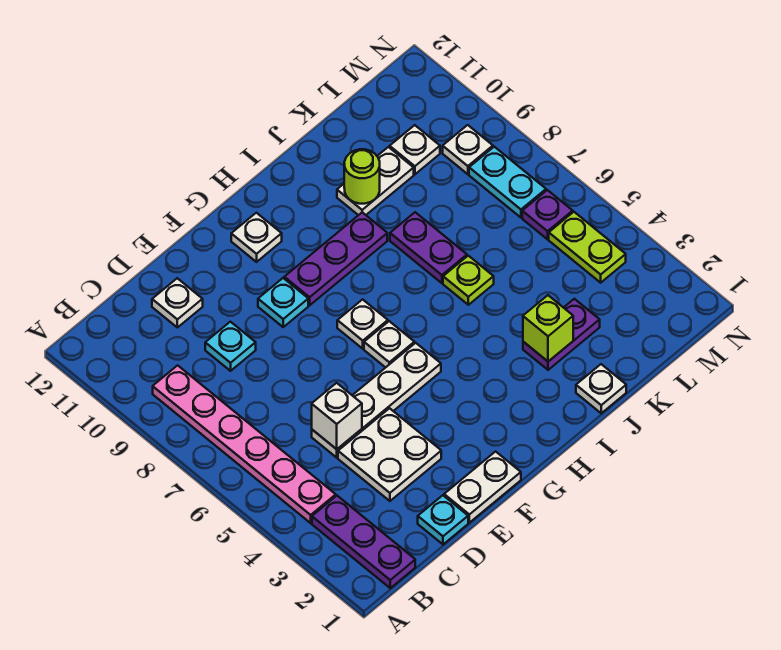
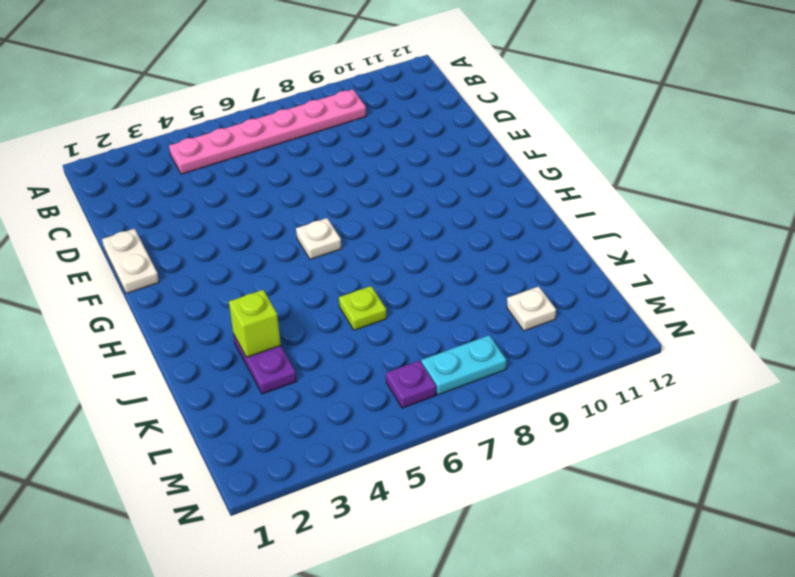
none -> purple plate B1:B3 level 1
none -> cyan plate D1 level 1
none -> white plate D3:E4 level 1

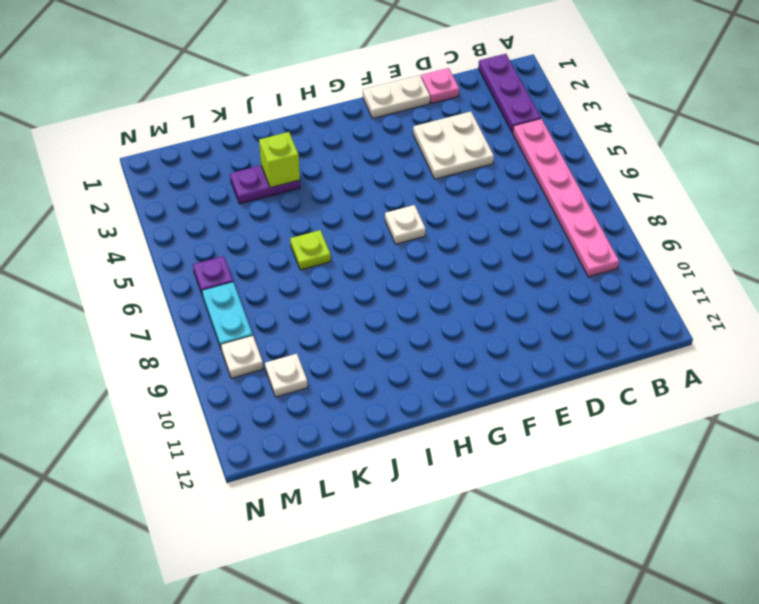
pink plate D1 level 1 -> cyan plate D1 level 1
none -> white plate D5:G5 level 1
none -> cyan plate D9 level 1
none -> white plate D11 level 1

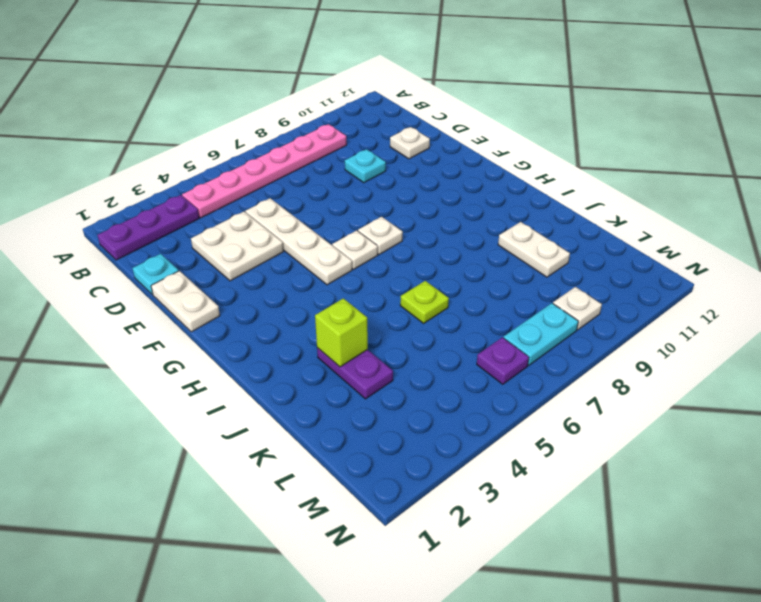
none -> cyan plate F9 level 1
none -> purple plate G9:I9 level 1
none -> white plate G11 level 1

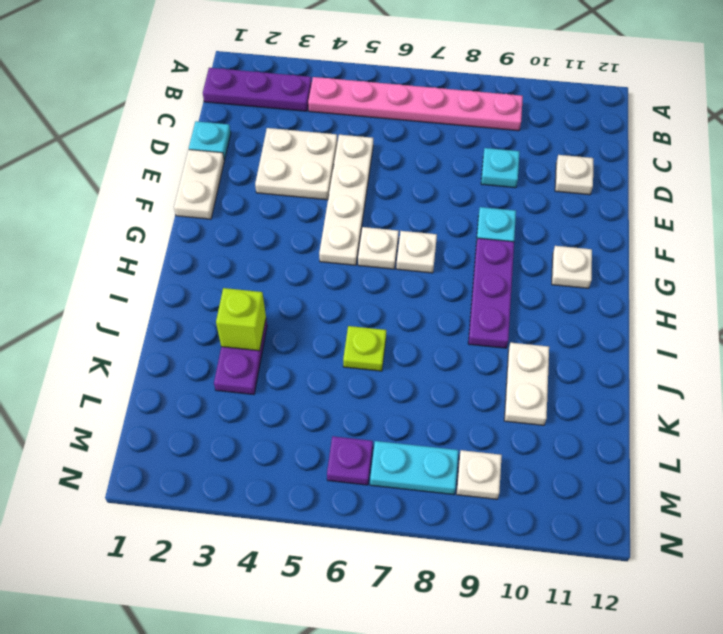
none -> white plate J1 level 1
none -> purple plate J7:J8 level 1
none -> white plate L10 level 1

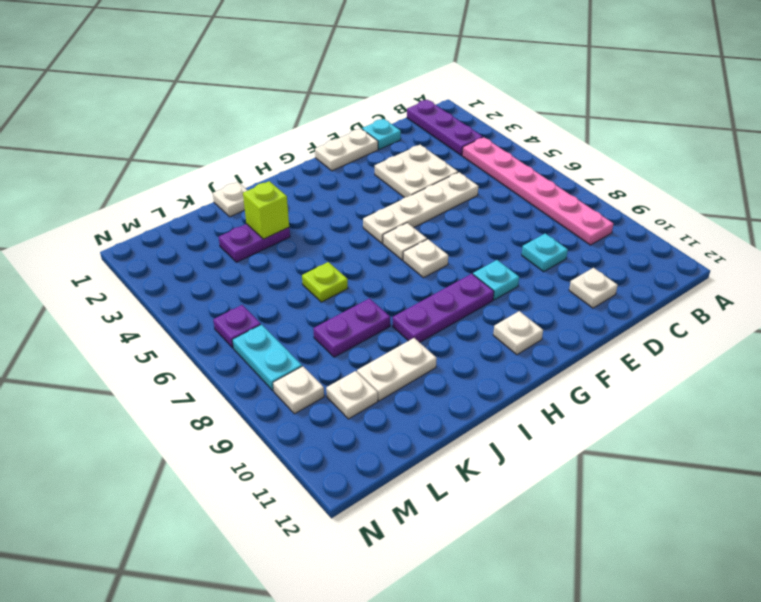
purple plate J8:K8 level 1 -> purple plate J7:J8 level 1
none -> lime plate M4:M5 level 1
none -> white brick D5 level 2
none -> lime round brick J10 level 2

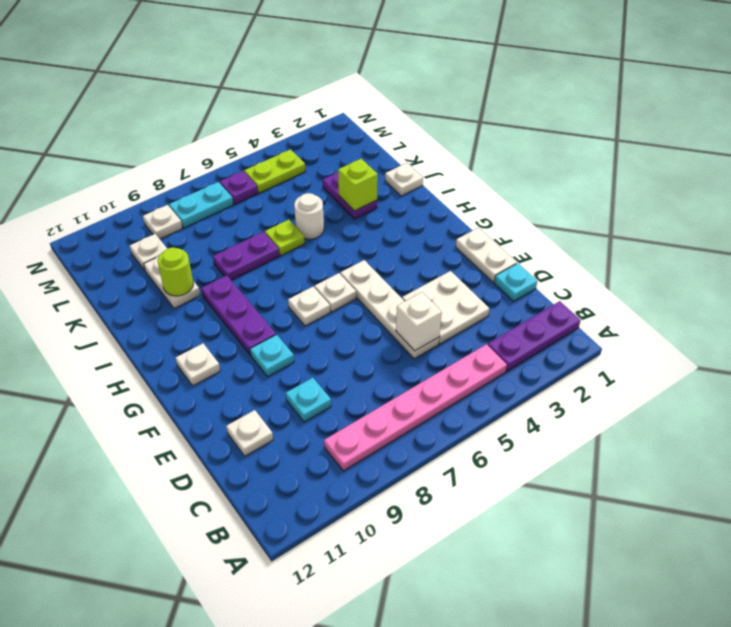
white round brick J5 level 1 -> none

